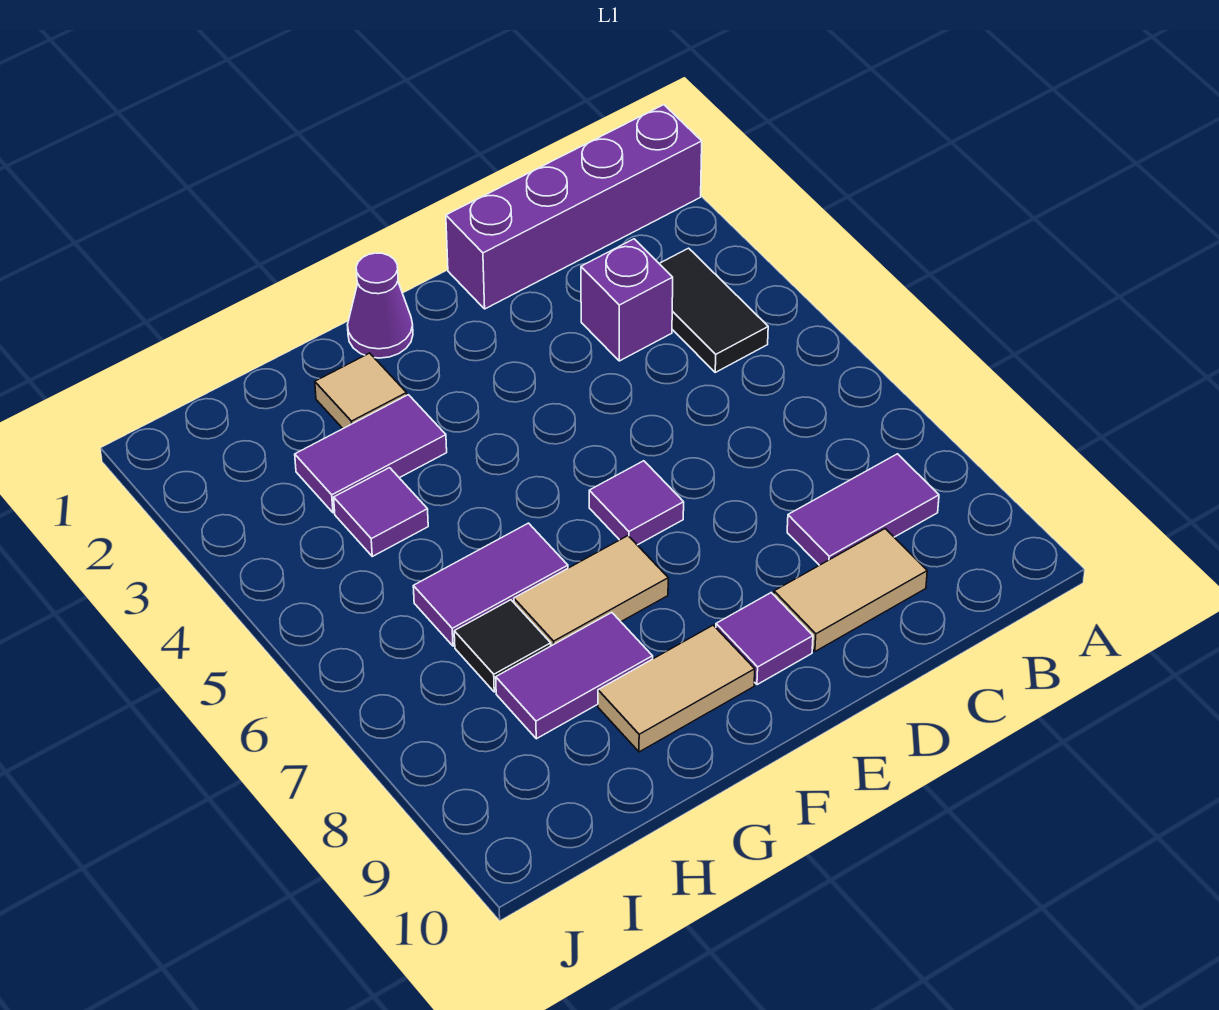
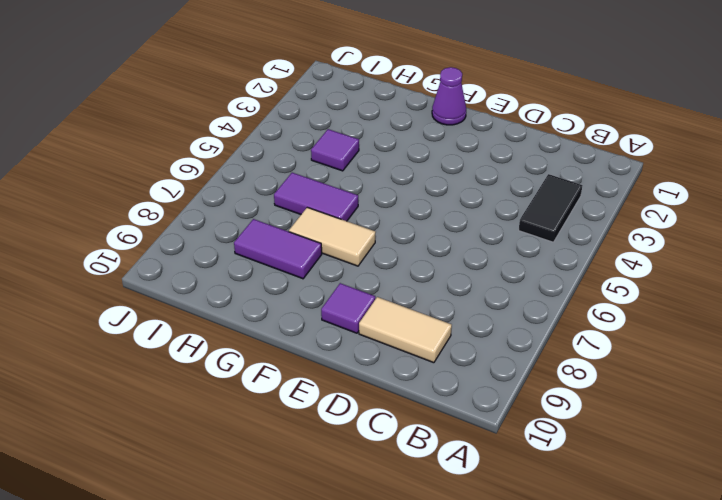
none -> purple brick A1:D1 level 1
none -> purple tile B8:C8 level 1
none -> purple brick C3 level 1

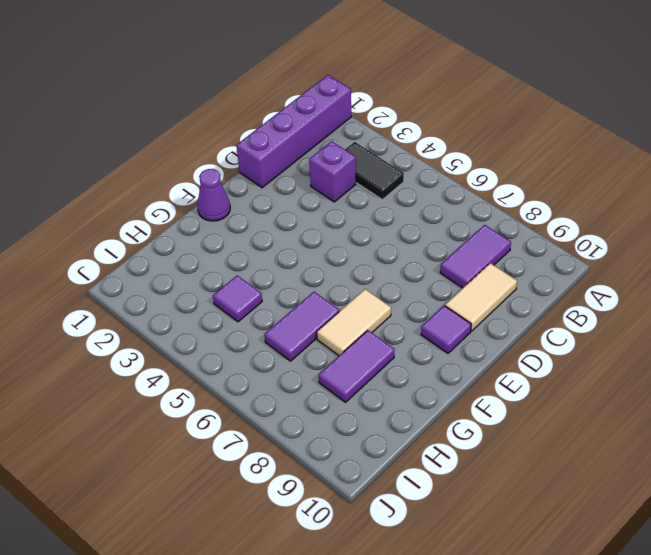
none -> purple tile E6 level 1
none -> tan tile F9:G9 level 1
none -> tan tile G2 level 1

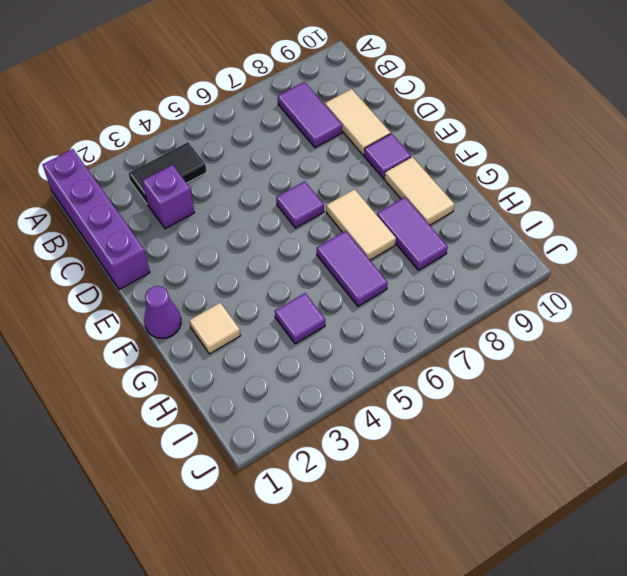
none -> purple tile G3:H3 level 1
none -> black tile H7 level 1

